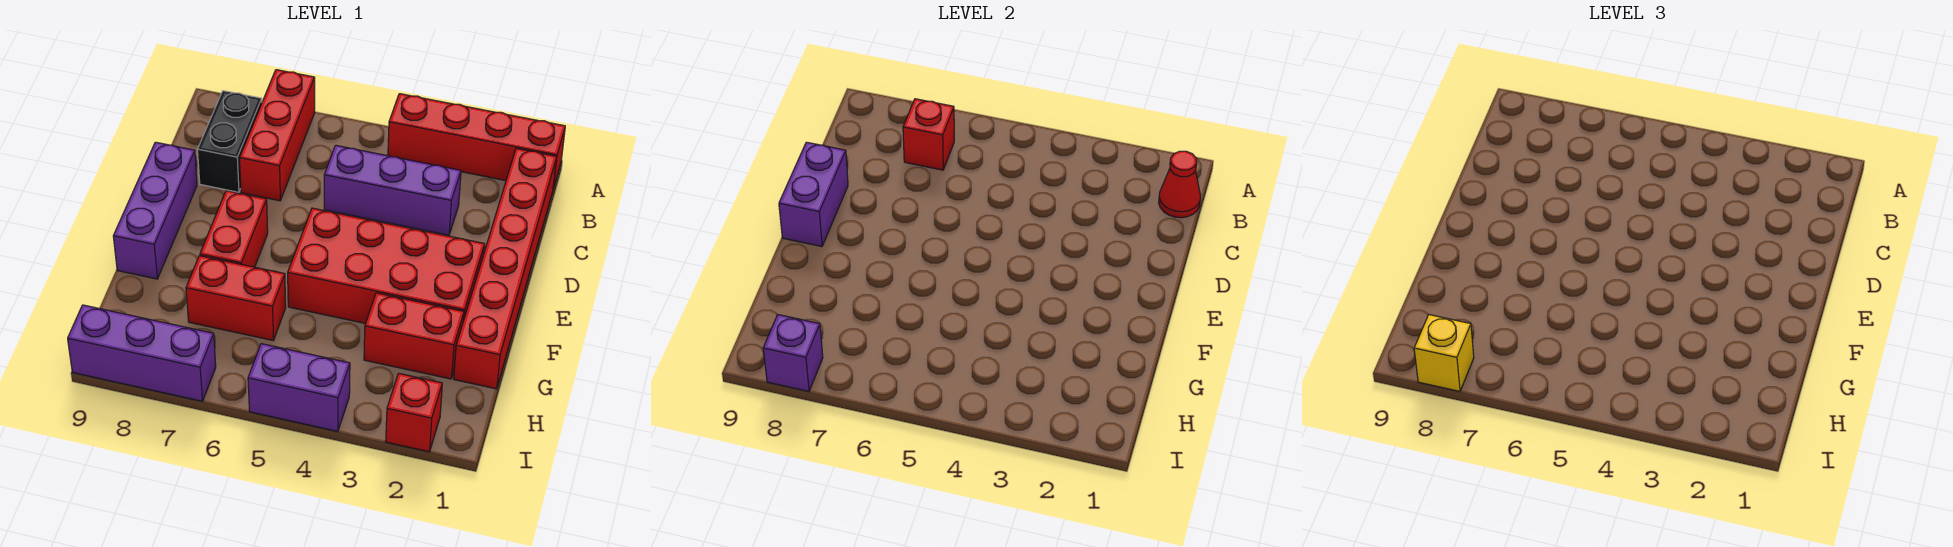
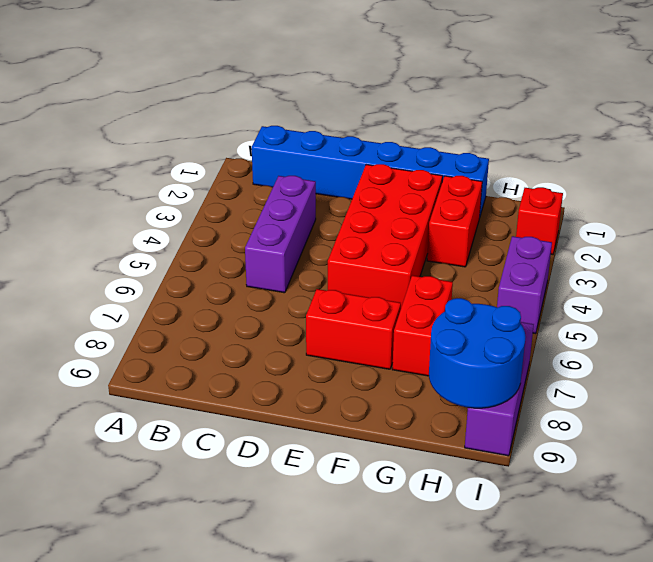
blue brick B1:G1 level 1 -> red brick B1:G1 level 1
blue round brick H8:I9 level 2 -> purple brick I8 level 2
none -> red brick A1:A4 level 1
none -> red brick A7:C7 level 1
none -> black brick B8:C8 level 1

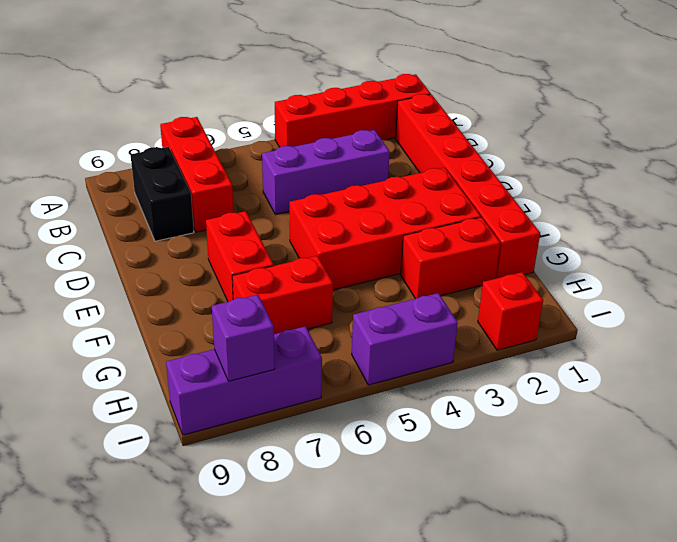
none -> purple brick D9:F9 level 1
none -> red cone B1 level 2
none -> red brick B7 level 2

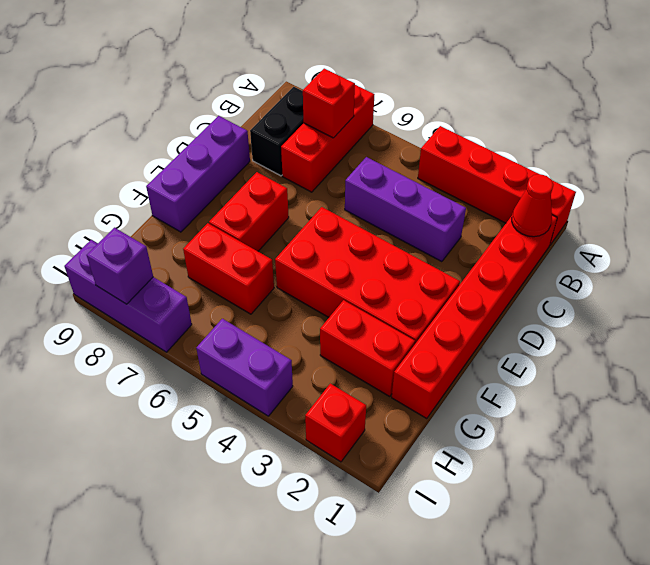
none -> purple brick D9:E9 level 2
none -> yellow brick I8 level 3

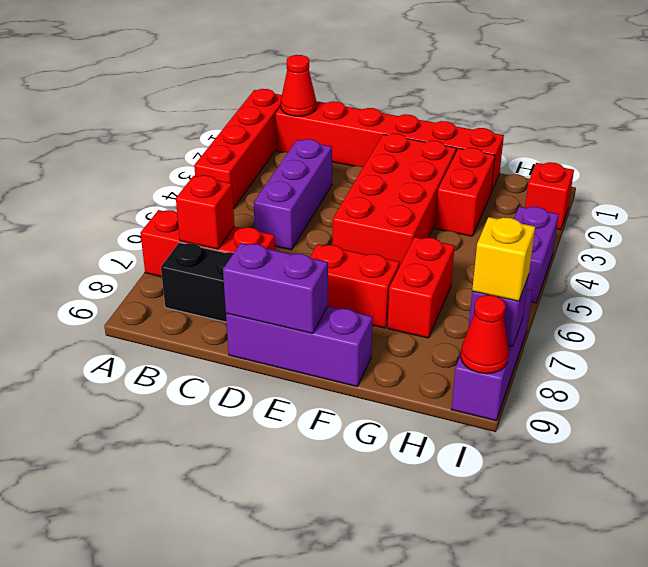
red cone I9 level 2 -> none

